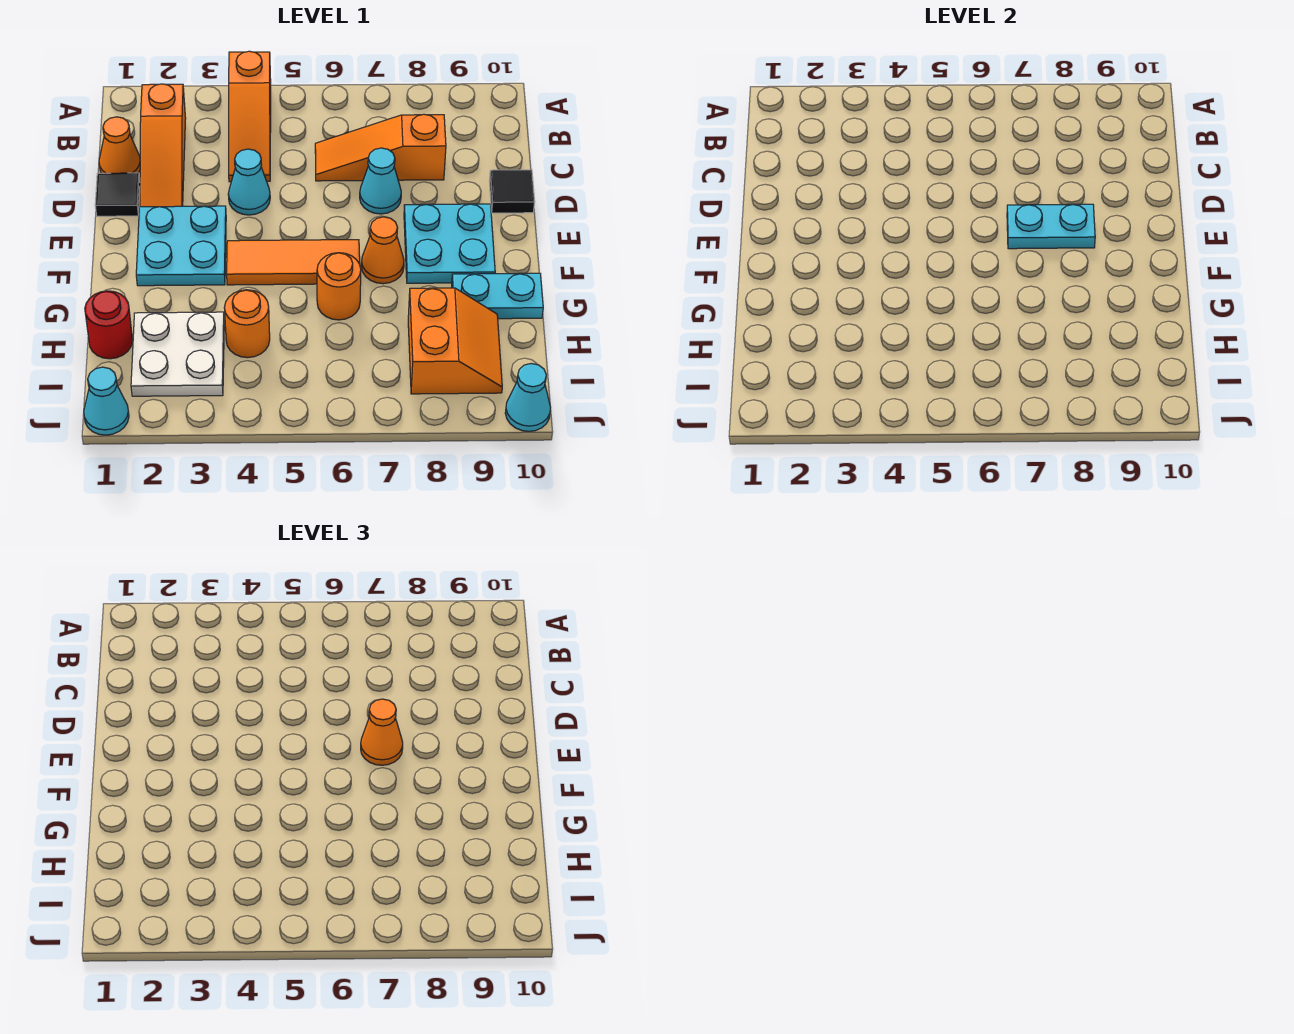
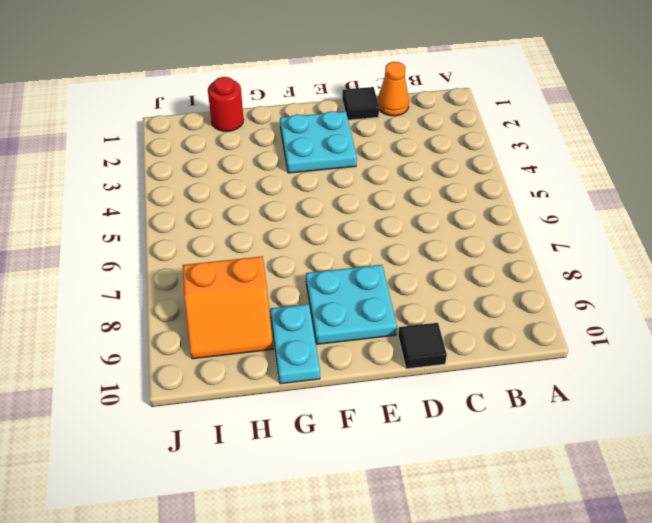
none -> orange slope A4:C4 level 1 top A
none -> orange slope B2:D2 level 1 top B
none -> orange slope C6:C8 level 1 top 8

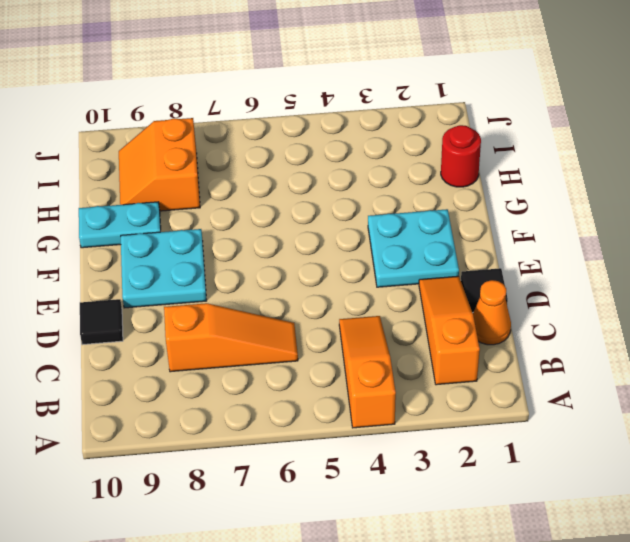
none -> cyan cone D4 level 1
none -> cyan cone D7 level 1
none -> orange tile F4:F6 level 1

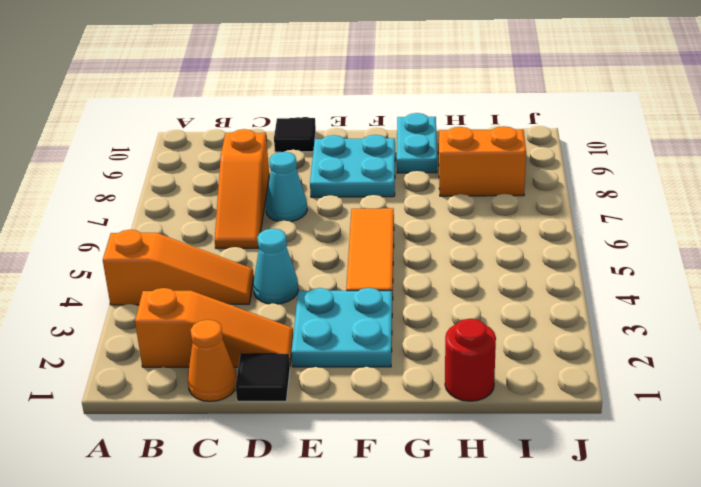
none -> orange cone F7 level 1
none -> orange round brick G6 level 1
none -> white plate H2:I3 level 1

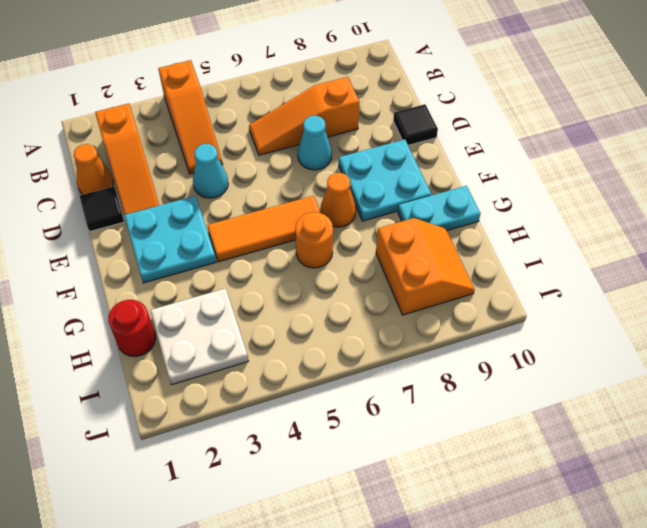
none -> orange round brick H4 level 1
none -> cyan cone J1 level 1
none -> cyan cone J10 level 1

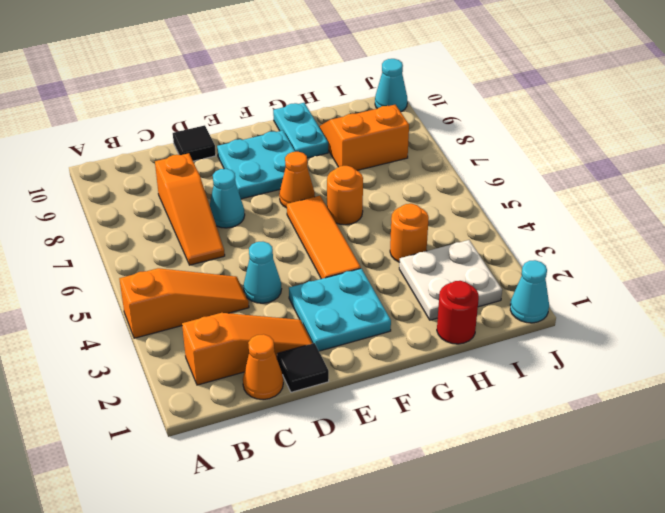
none -> cyan plate E7:E8 level 2
none -> orange cone E7 level 3

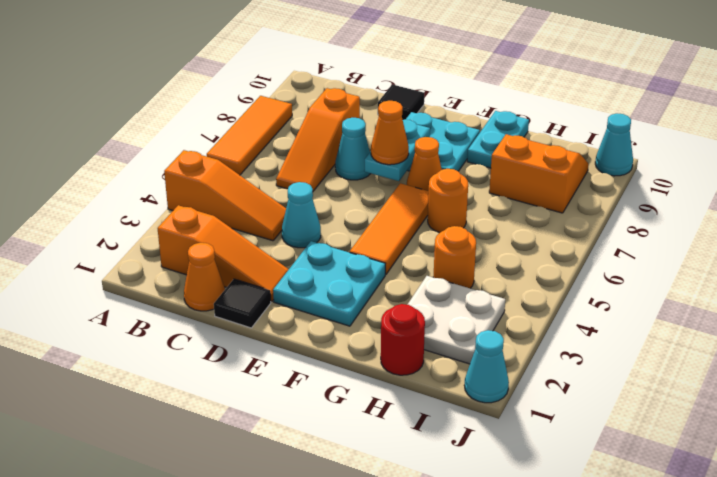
orange tile A6:A8 level 1 -> none

